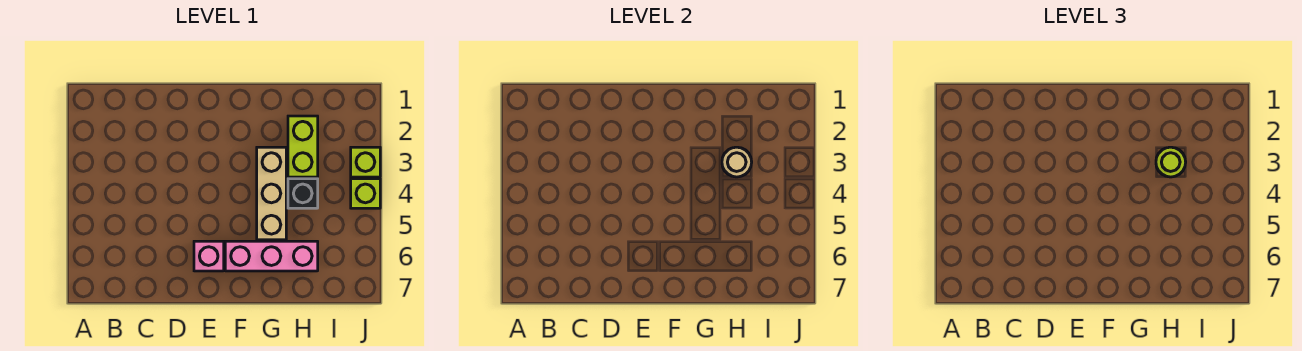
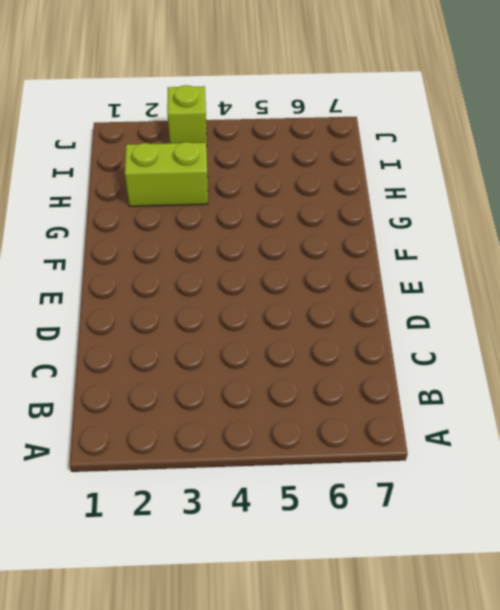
none -> pink brick E6 level 1
none -> pink brick F6:H6 level 1

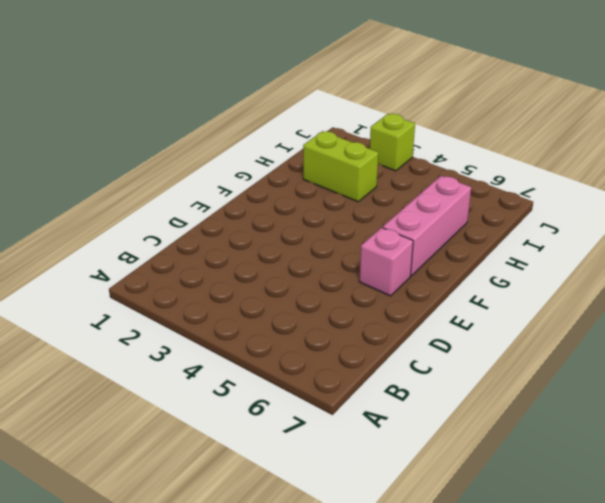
none -> tan brick G3:G5 level 1
none -> black brick H4 level 1

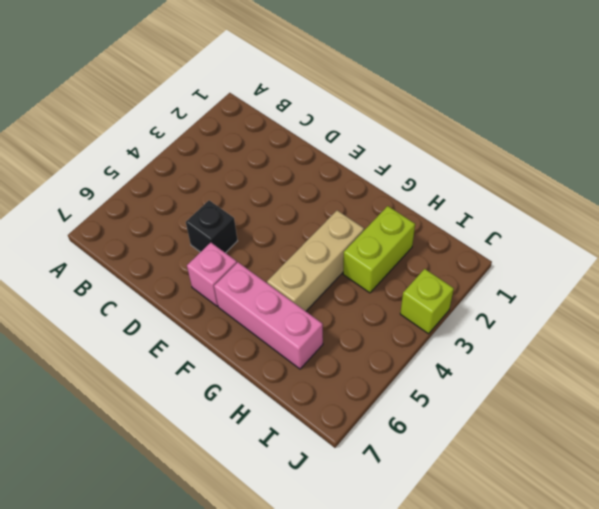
black brick D5 level 1 -> black brick H4 level 1
none -> lime brick J4 level 1
none -> tan round brick H3 level 2

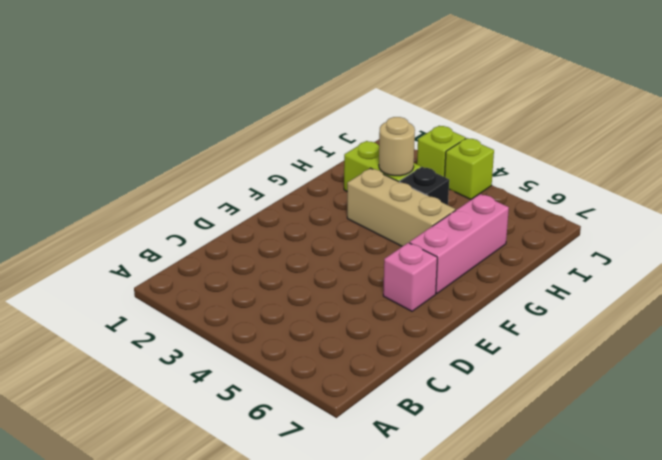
none -> lime round brick H3 level 3

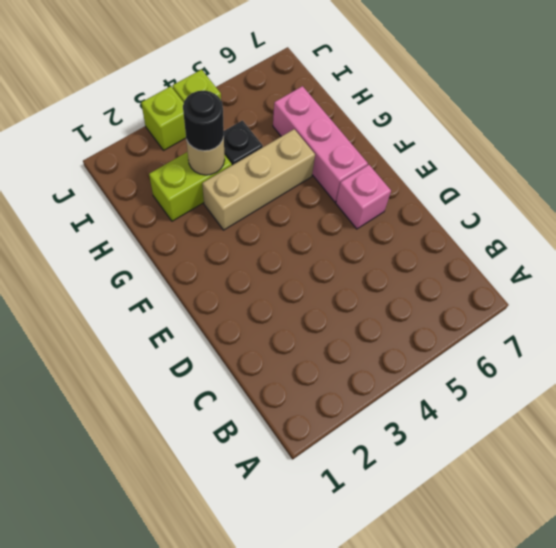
black round brick H3 level 3 -> lime round brick H3 level 3

